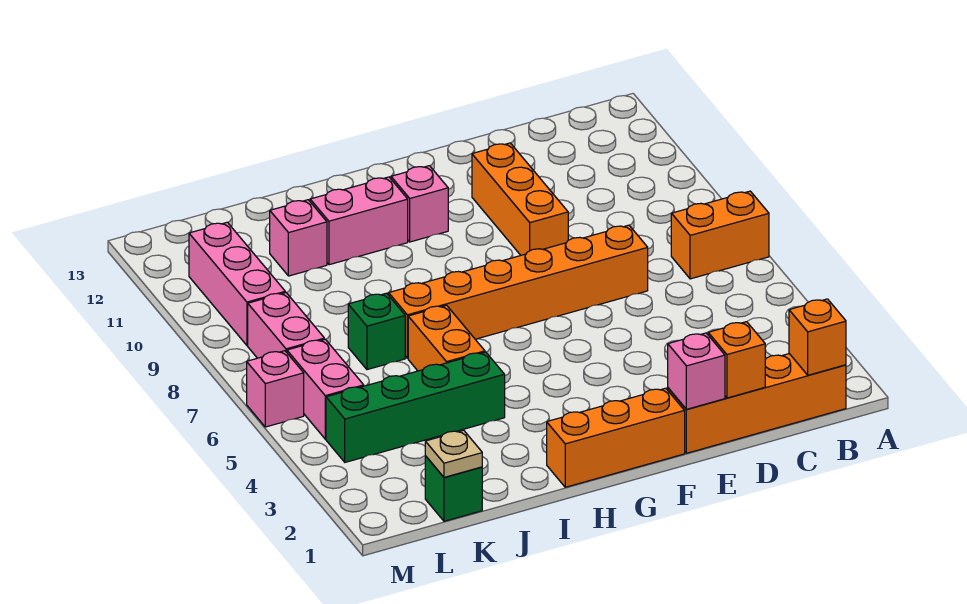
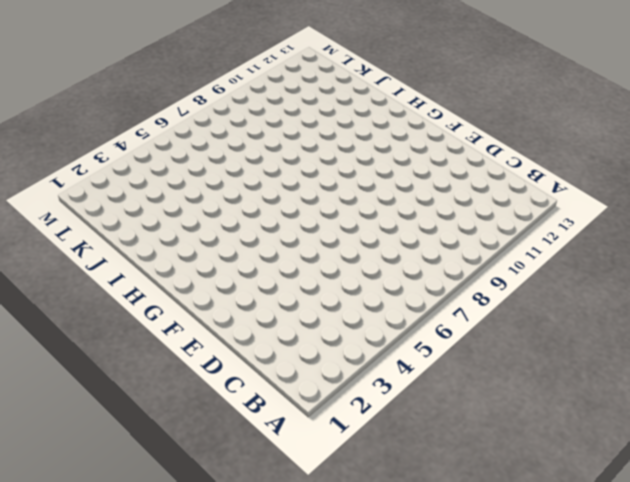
none -> orange brick A7:B7 level 1
none -> orange brick B1:E1 level 1
none -> orange brick D7:I7 level 1

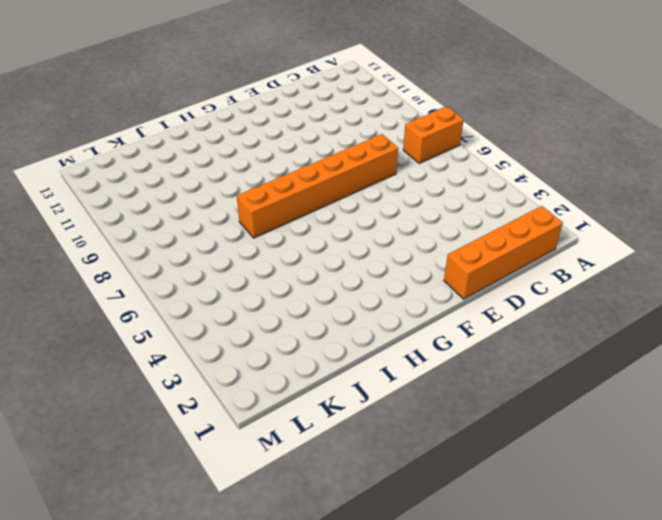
none -> orange brick E9:E11 level 1
none -> orange brick F1:H1 level 1
none -> pink brick G11 level 1

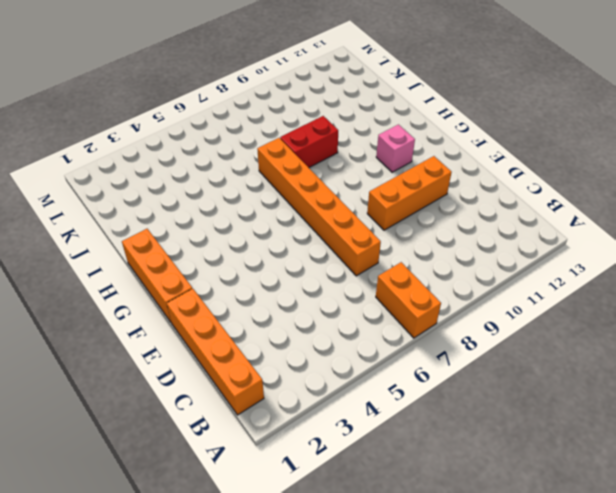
red brick I8:I9 level 1 -> none
none -> pink brick H11:I11 level 1
none -> green brick I4:L4 level 1
none -> orange brick I5:I6 level 1

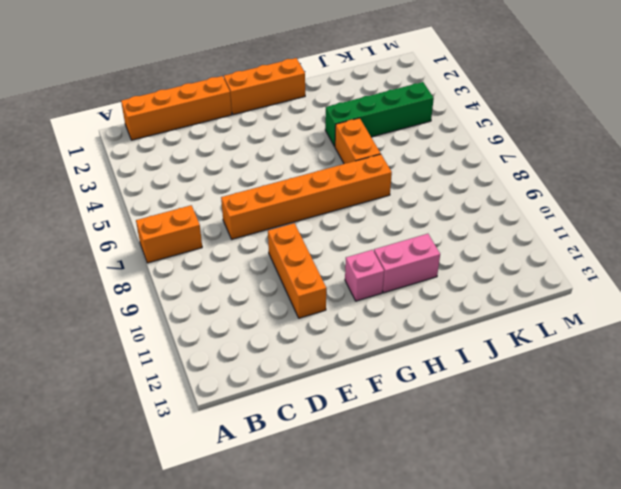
none -> green brick J7 level 1
none -> pink brick J11 level 1
none -> green brick K1 level 1

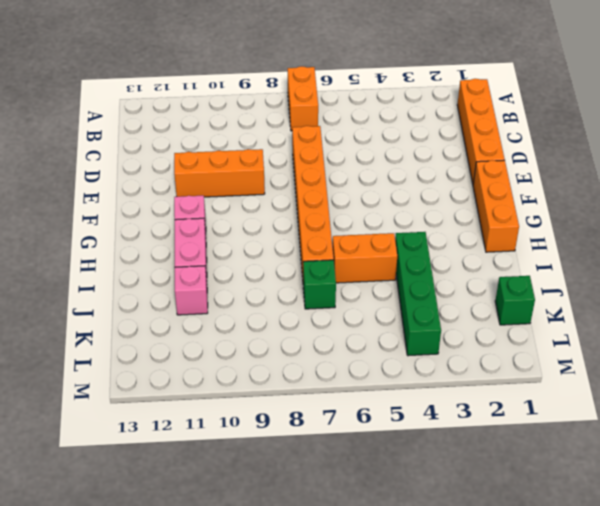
none -> pink brick L5:L6 level 1
none -> pink brick L7:L8 level 1
none -> pink brick L9:L11 level 1

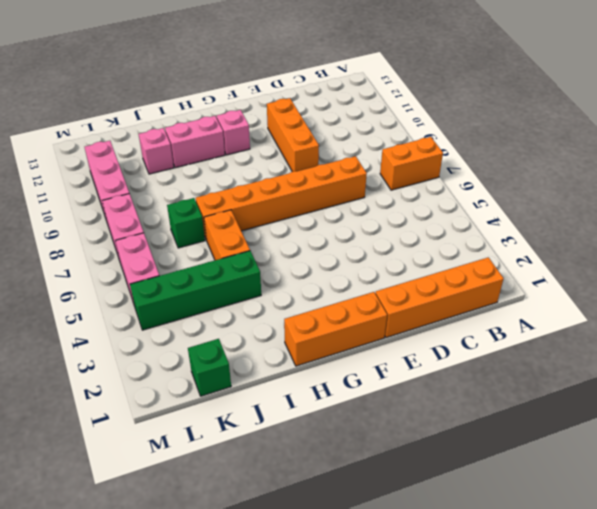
none -> pink brick M6 level 1
none -> orange brick B1 level 2
none -> orange brick D1 level 2

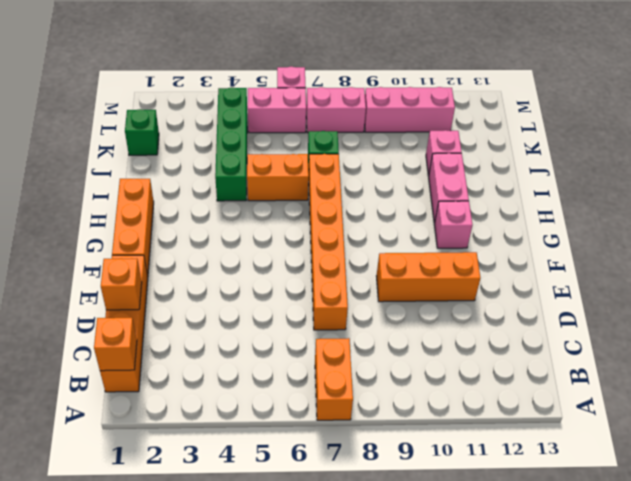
none -> pink brick E1 level 2
none -> tan plate K1 level 2

